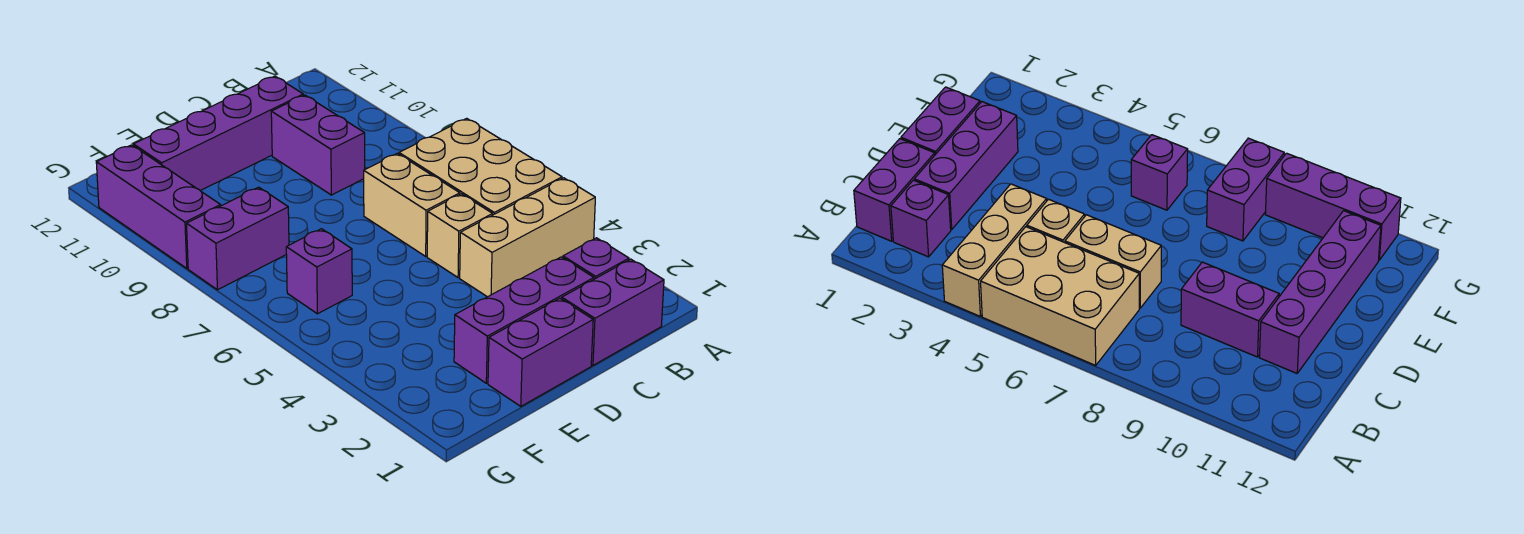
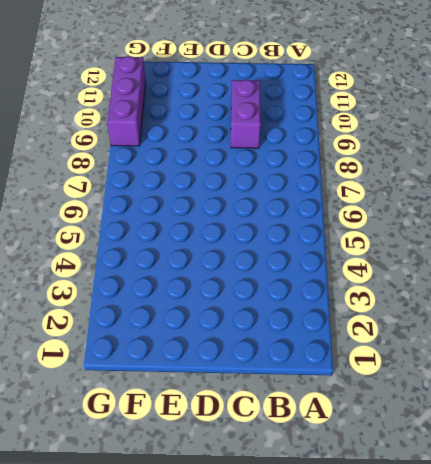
none -> tan brick A4:C4 level 1
none -> tan brick A5:B7 level 1
none -> purple brick B1:C1 level 1

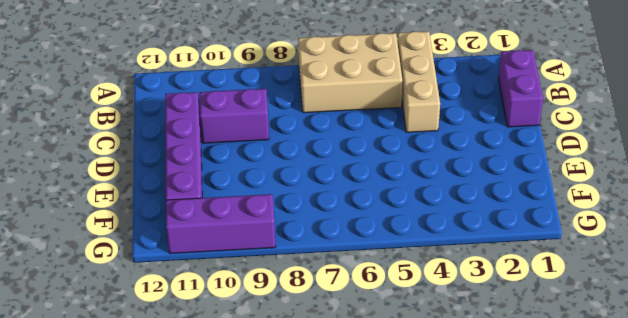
none -> purple brick B2 level 1
none -> purple brick C2:E2 level 1
none -> tan brick C5 level 1

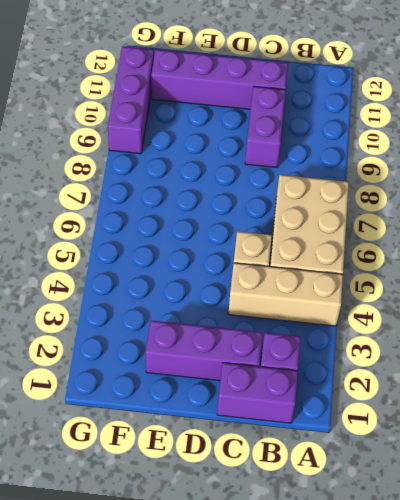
none -> tan brick C6:C7 level 1
none -> purple brick D1:E1 level 1
none -> purple brick F6 level 1

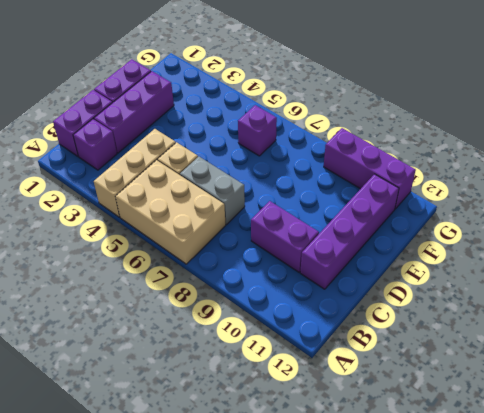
grey brick C6:C7 level 1 -> tan brick C6:C7 level 1
none -> purple brick F8:G8 level 1

